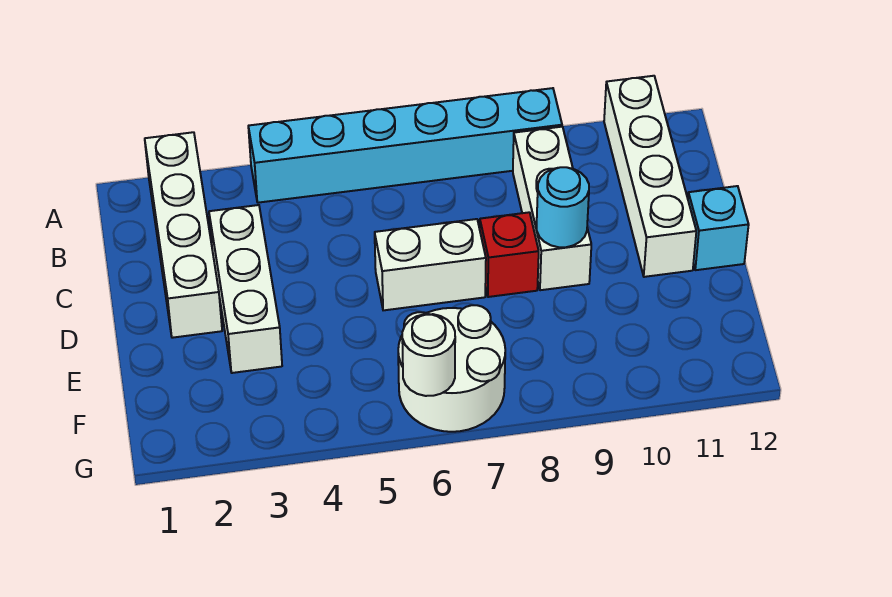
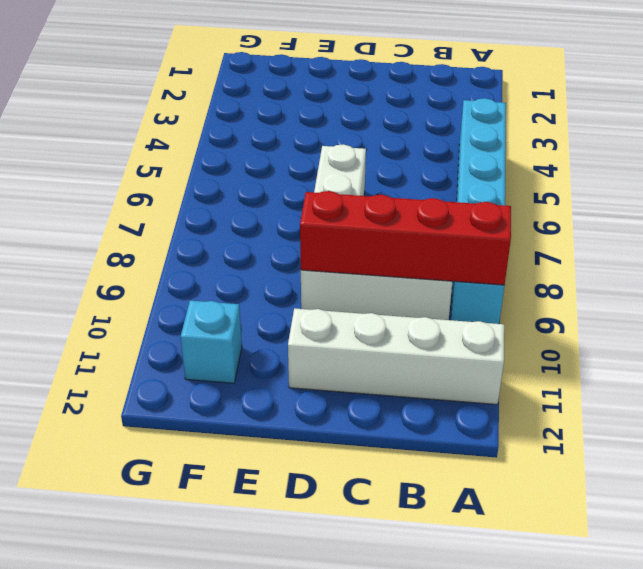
red brick A9:D9 level 2 -> cyan round brick D9 level 2
cyan brick F11 level 1 -> cyan brick D12 level 1
none -> white brick A2:D2 level 1
none -> white brick C3:E3 level 1

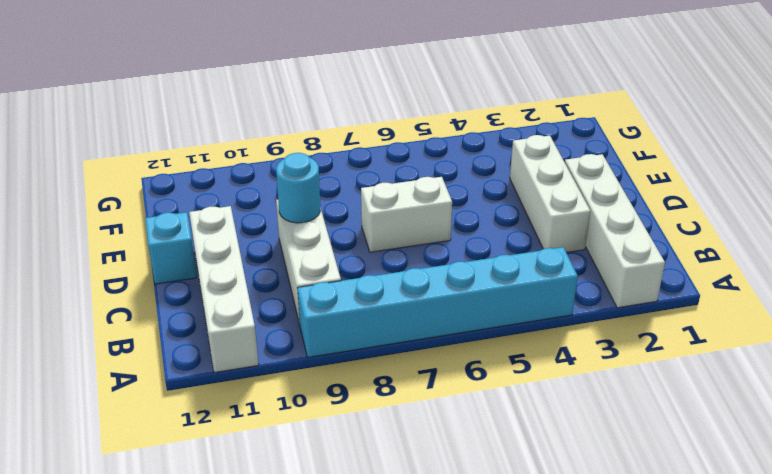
none -> red brick D8 level 1
none -> white round brick F6:G7 level 1

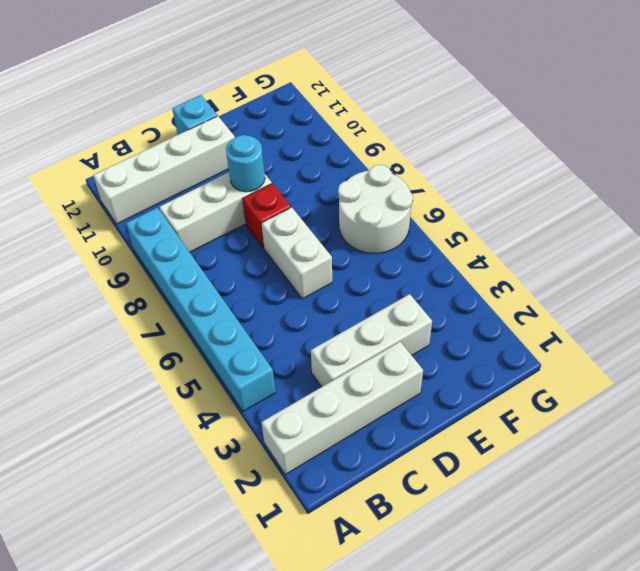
none -> white round brick G6 level 2

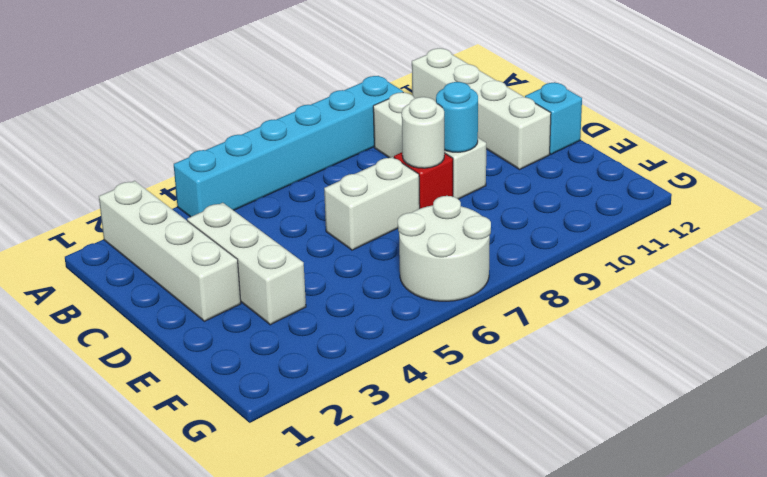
white round brick D8 level 2 -> white round brick G6 level 2

